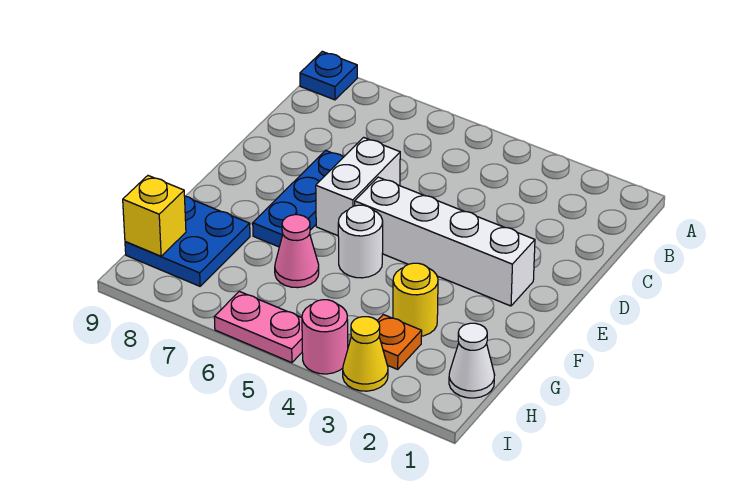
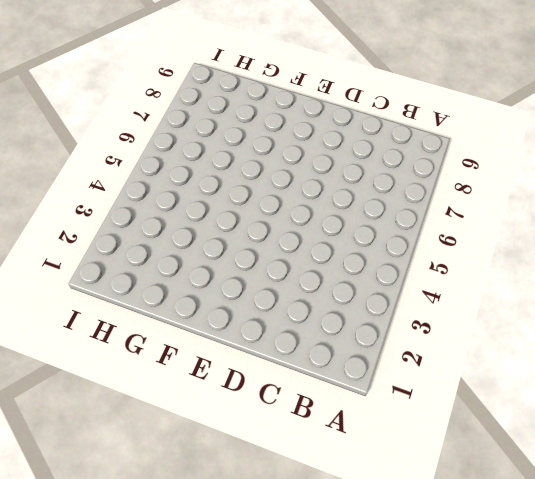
none -> blue plate A9 level 1
none -> white brick D6:E6 level 1
none -> blue plate D7:F7 level 1

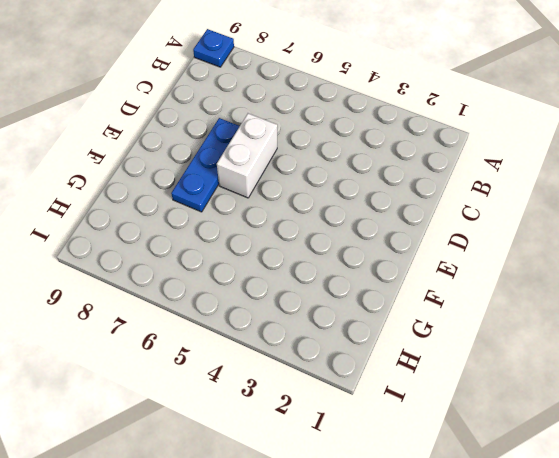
none -> white brick E2:E5 level 1
none -> white round brick F5 level 1
none -> yellow round brick G3 level 1

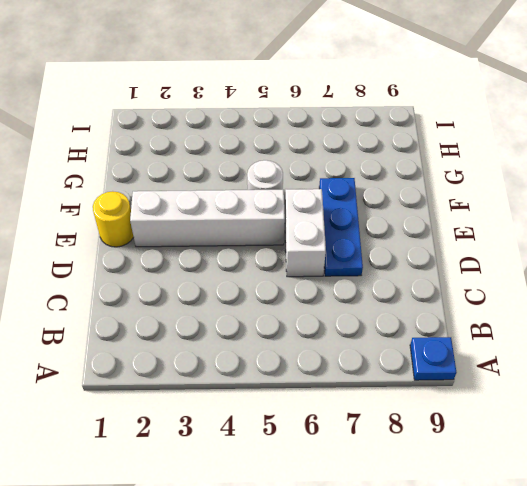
yellow round brick E1 level 1 -> yellow round brick G3 level 1
none -> pink cone G6 level 1
none -> blue plate G8:H9 level 1
none -> white cone H1 level 1

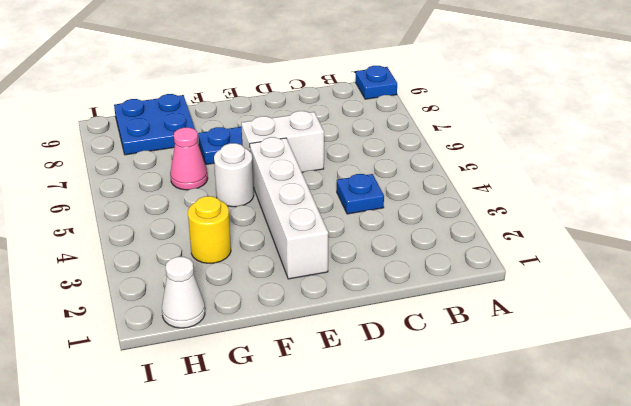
blue plate C4 level 1 -> none
none -> orange plate H3 level 1
none -> yellow cone I3 level 1
none -> pink round brick I4 level 1

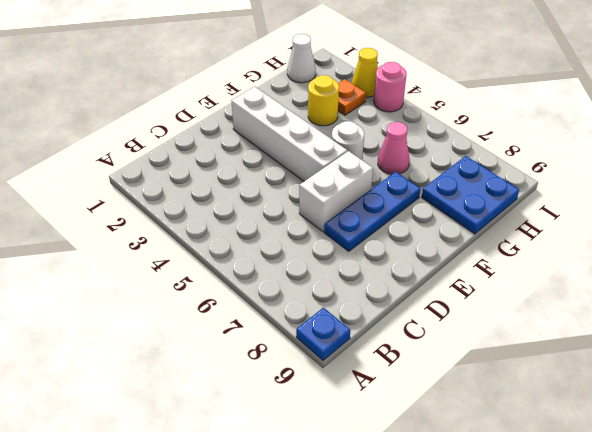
none -> pink plate I5:I6 level 1
none -> yellow brick H9 level 2

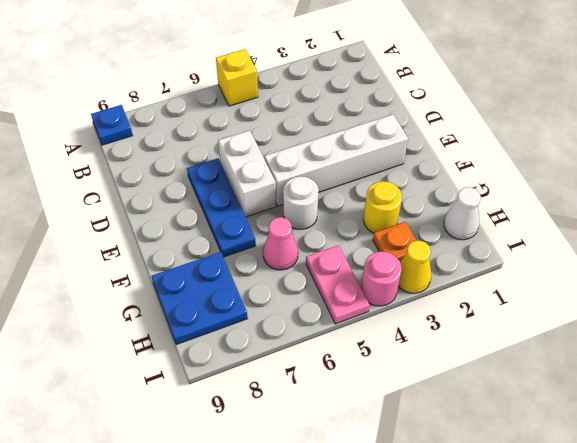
yellow brick A5 level 1 -> yellow brick H9 level 2
pink plate H5:I5 level 1 -> pink plate I5:I6 level 1

